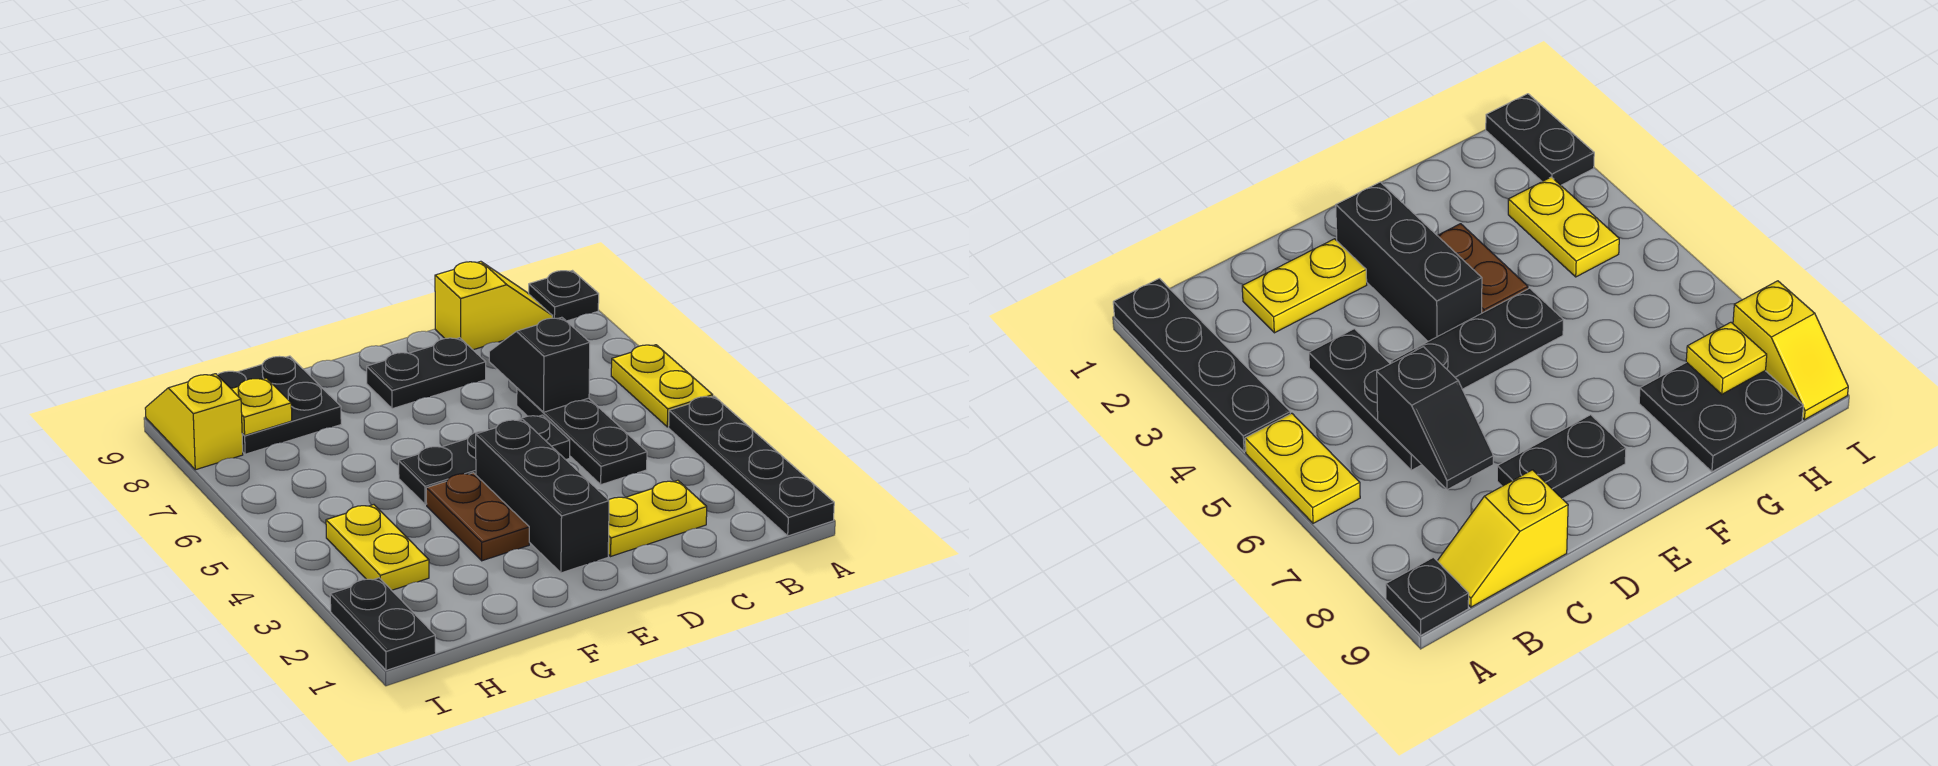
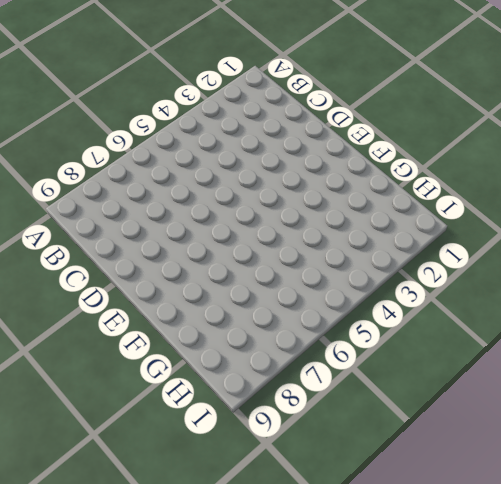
none -> black plate A1:A4 level 1
none -> yellow plate A5:A6 level 1
none -> black plate A9 level 1

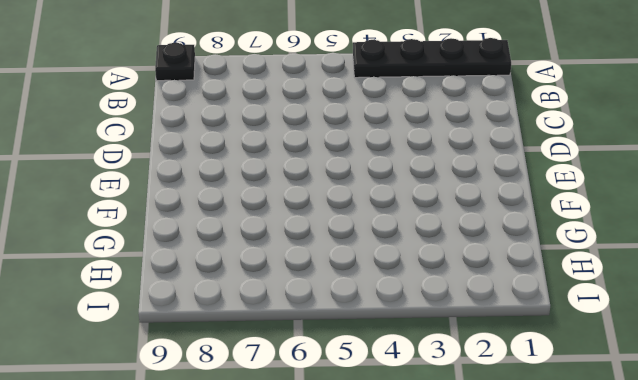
none -> yellow plate A5:A6 level 1
none -> yellow slope B9:C9 level 1 top C
none -> yellow plate C2:D2 level 1

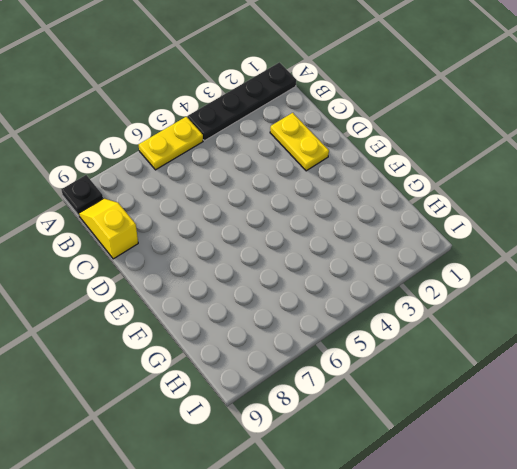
none -> black plate C4:C6 level 1
none -> black plate D5:F5 level 1
none -> black plate D8:E8 level 1

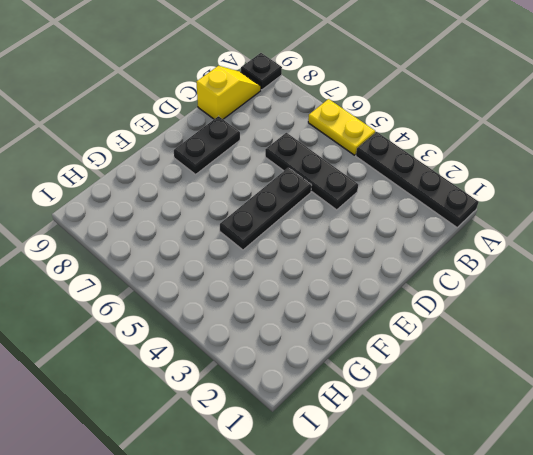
none -> yellow plate C2:D2 level 1
none -> black brick E2:E4 level 1
none -> brown plate F3:F4 level 1

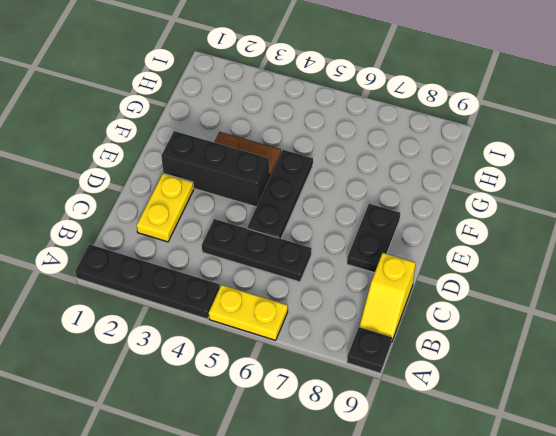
none -> black plate G8:H9 level 1
none -> yellow plate H3:H4 level 1
none -> black plate I1:I2 level 1

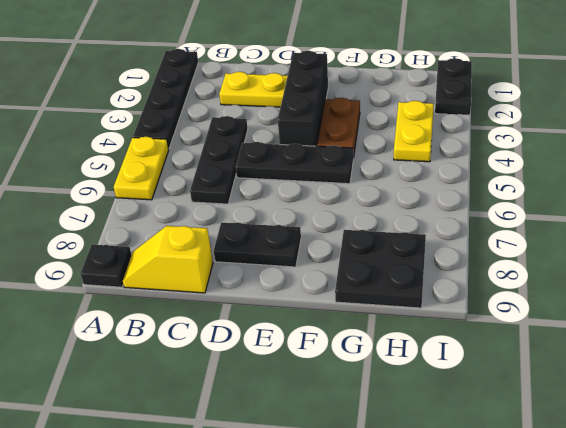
none -> yellow slope I8:I9 level 1 top 8
none -> black slope C6:C7 level 2 top 6
none -> yellow plate H8 level 2

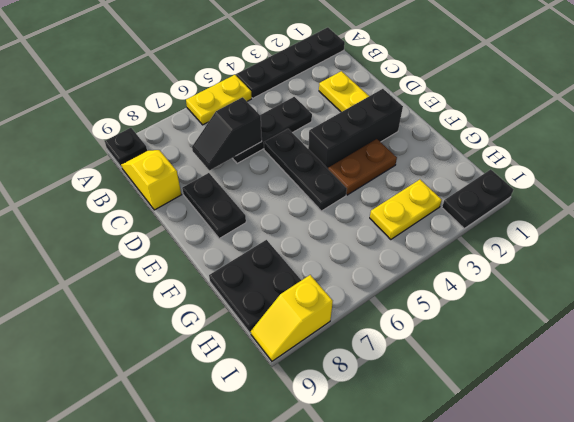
none -> yellow plate H8 level 2

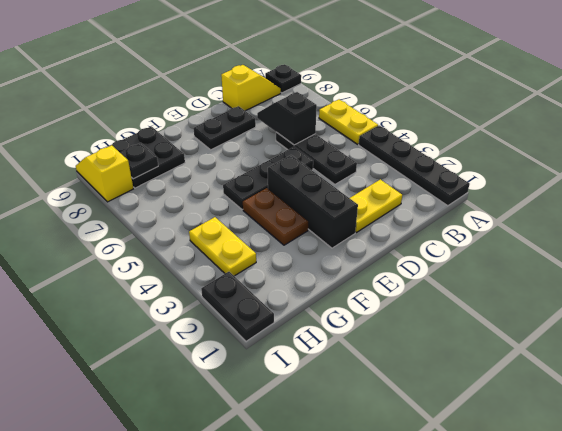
black plate H8 level 2 -> yellow plate H8 level 2

